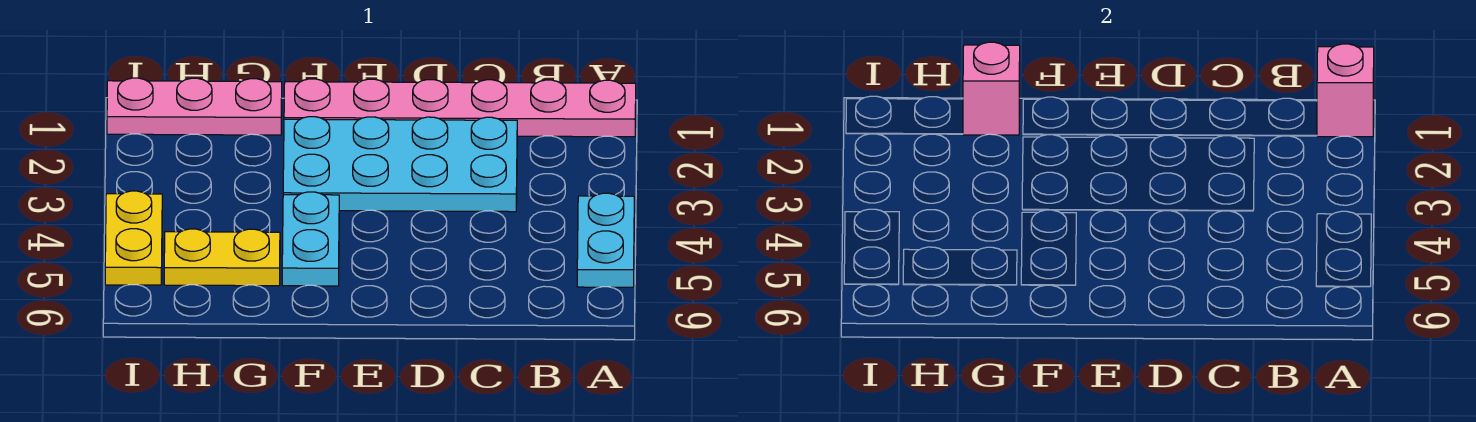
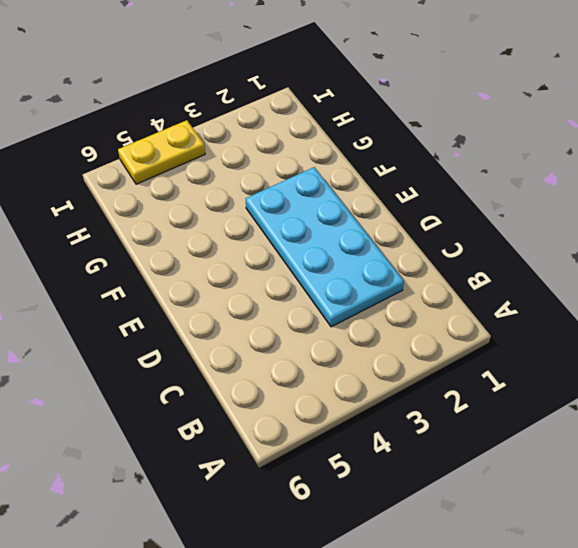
none -> pink plate A1:F1 level 1
none -> cyan plate A4:A5 level 1

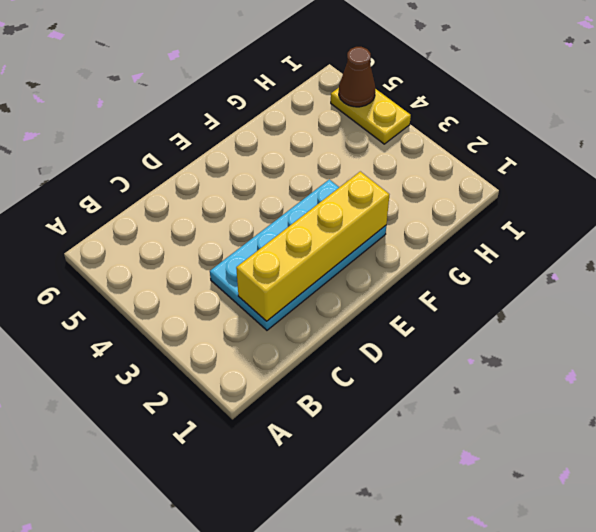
yellow brick C2:F2 level 2 -> none
brown cone I5 level 2 -> none
none -> pink plate A1:F1 level 1
none -> cyan plate A4:A5 level 1

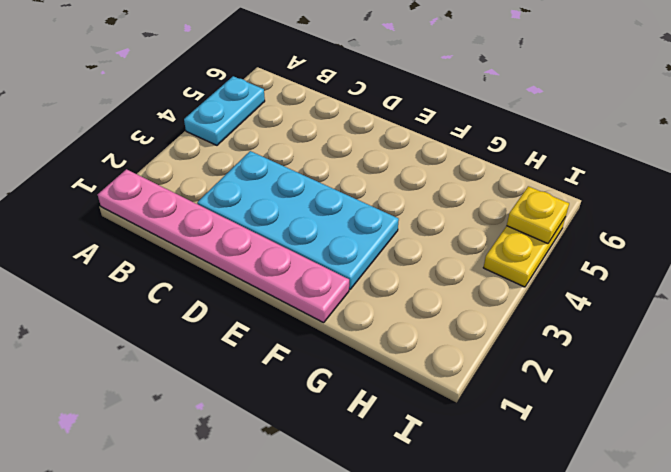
yellow plate I5 level 2 -> none
none -> cyan plate F4:F5 level 1
none -> pink plate G1:I1 level 1

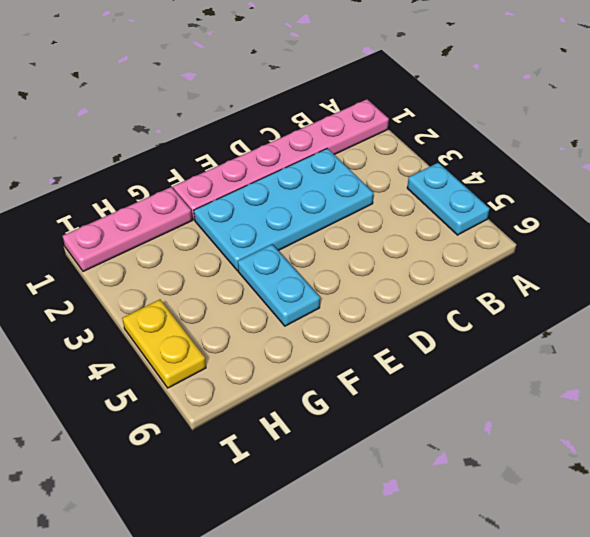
none -> yellow plate G5:H5 level 1
none -> pink brick A1 level 2

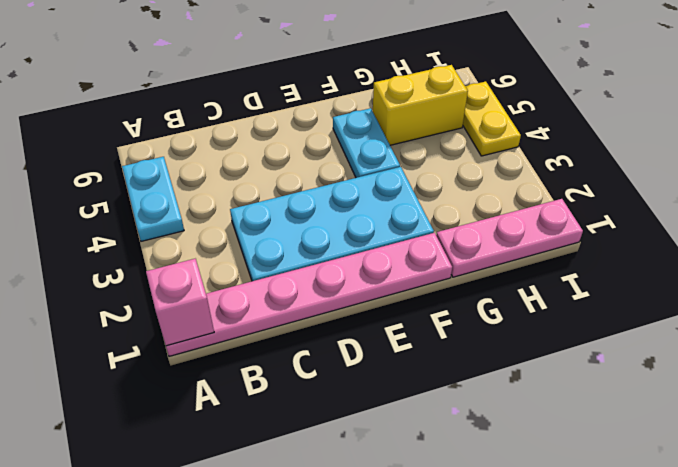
yellow brick G5:H5 level 1 -> yellow plate G5:H5 level 1
none -> pink brick G1 level 2

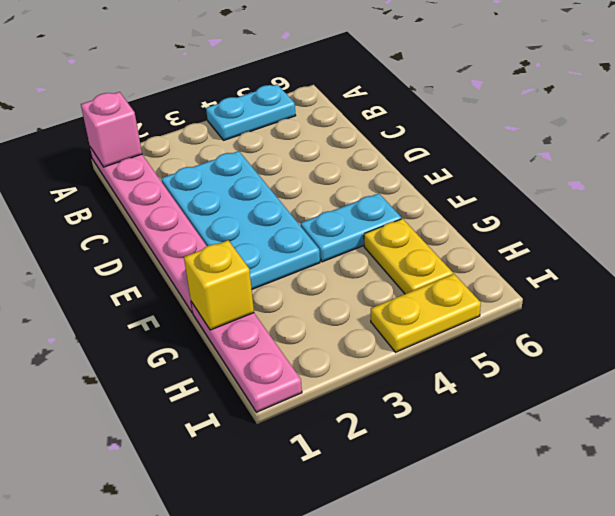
yellow brick G1 level 2 -> pink brick G1 level 2

